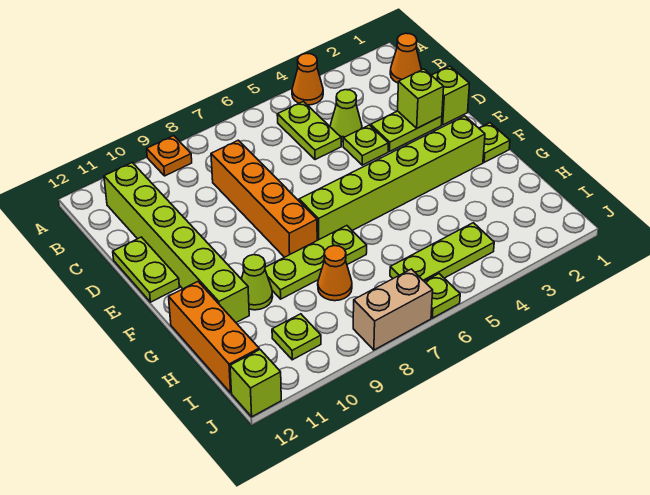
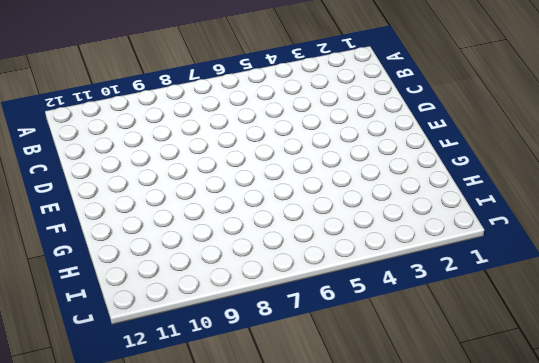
none -> orange cone A4 level 1
none -> orange plate A9 level 1
none -> orange cone B1 level 1

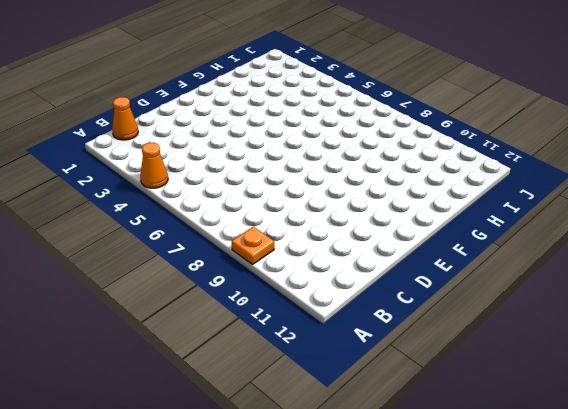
none -> lime plate B5:C5 level 1
none -> lime brick B11:G11 level 1
none -> lime cone C4 level 1

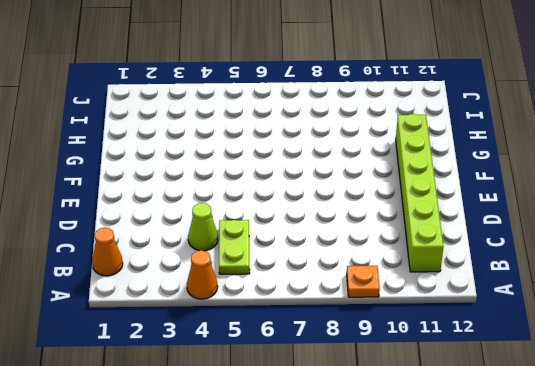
none -> orange brick C8:F8 level 1
none -> lime brick D1 level 1
none -> lime plate D2:D3 level 1

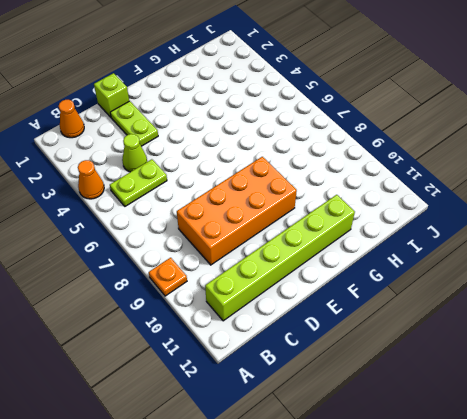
orange brick C8:F9 level 1 -> orange brick C8:F8 level 1
none -> lime plate D4 level 1
none -> lime plate D12:E12 level 1
none -> lime plate F1 level 1

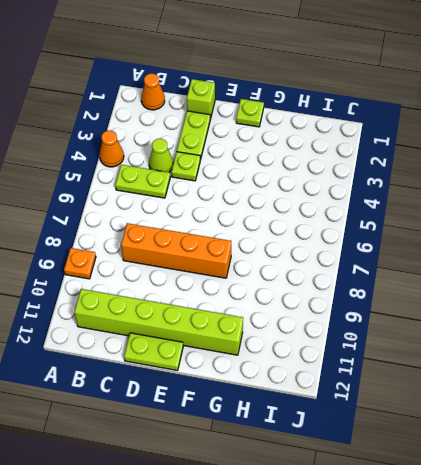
none -> lime brick F2:F7 level 1
none -> lime plate G7:G9 level 1
none -> lime cone G10 level 1

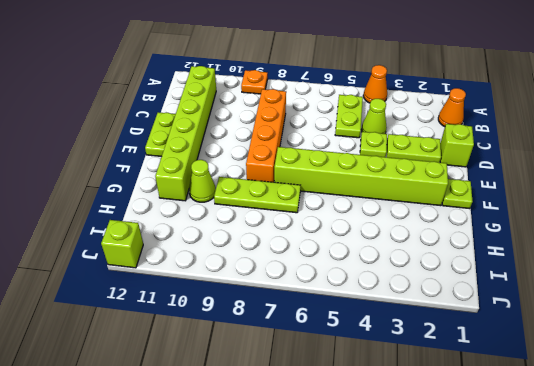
none -> orange brick G12:I12 level 1
none -> orange cone H8 level 1
none -> lime plate I4:I6 level 1

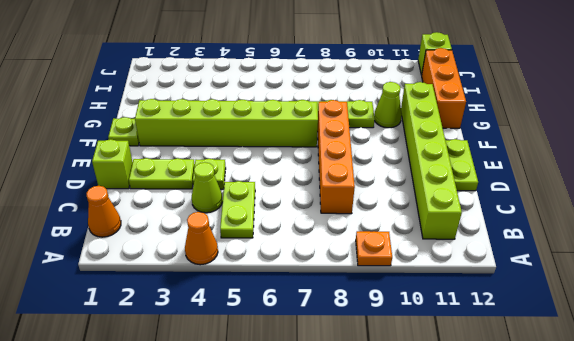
none -> orange cone H8 level 1
none -> lime plate I4:I6 level 1
none -> lime plate I10 level 1

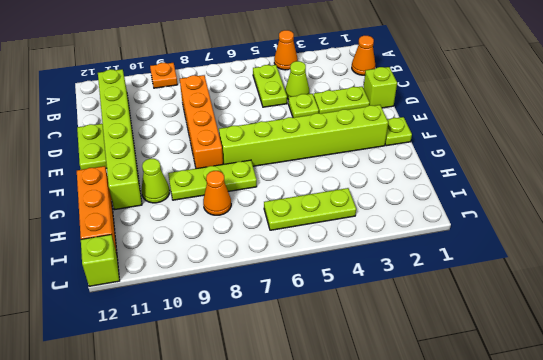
none -> lime plate I10 level 1
none -> lime plate J6 level 1
none -> tan brick J7:J8 level 1

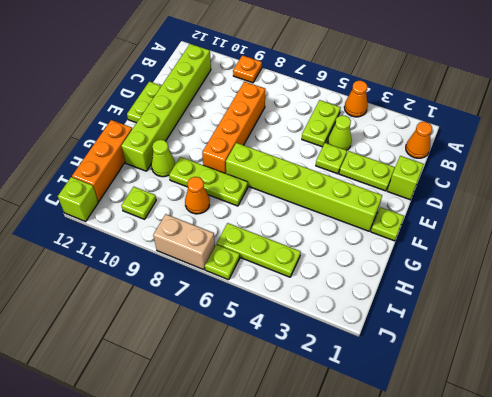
none -> lime brick D2 level 2

